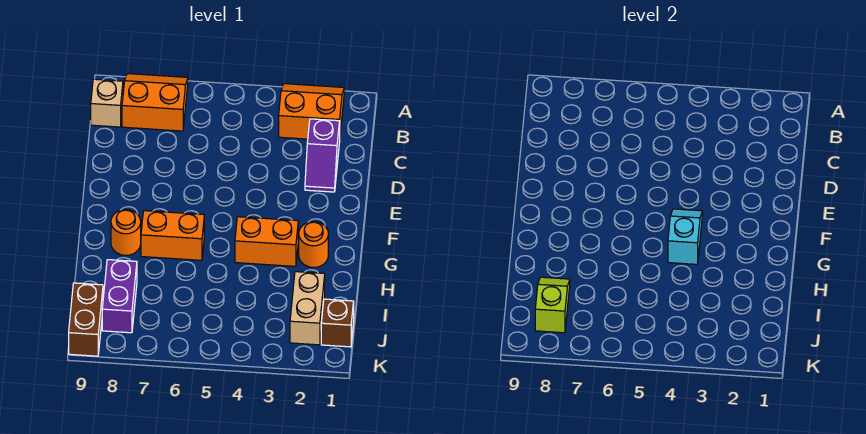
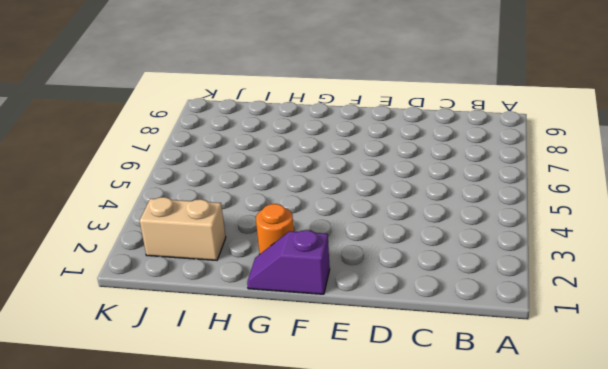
purple slope F1:G1 level 1 top F -> purple slope C2:D2 level 1 top C
none -> orange slope A2:B3 level 1 top B
none -> orange slope A7:B8 level 1 top B
none -> tan brick B9 level 1

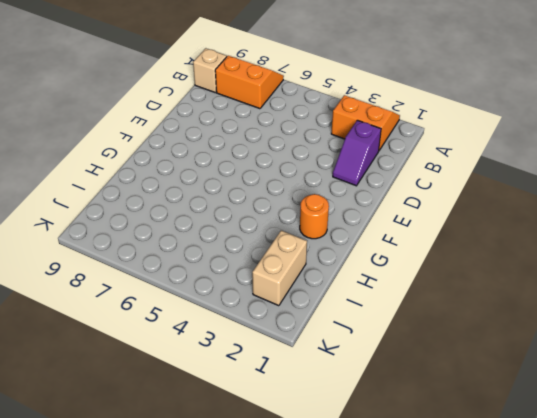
none -> orange brick G3:G4 level 1
none -> orange brick G6:G7 level 1
none -> orange round brick G8 level 1

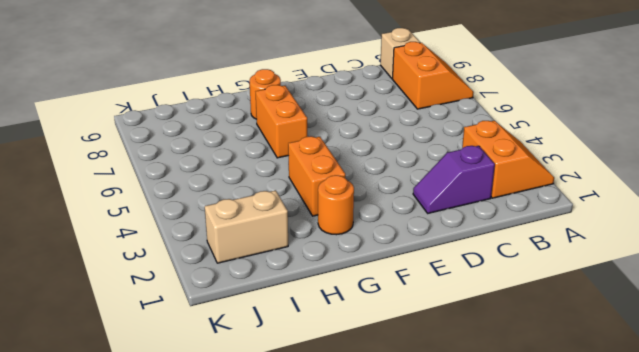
none -> purple brick I8:J8 level 1
none -> brown brick J1 level 1
none -> brown brick J9:K9 level 1

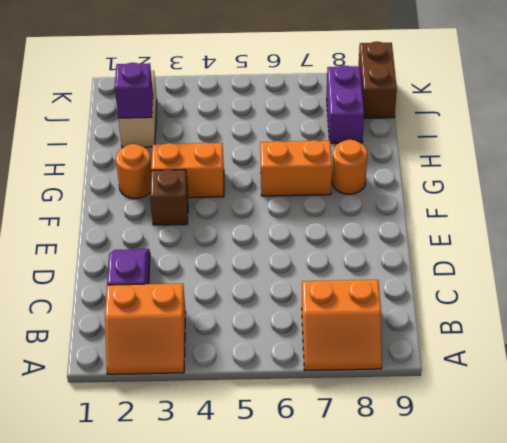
brown brick F3 level 1 -> brown brick J1 level 1
purple brick I2 level 2 -> none
none -> tan brick B9 level 1
none -> cyan slope F4:G4 level 2 top G
none -> lime slope I8:J8 level 2 top J

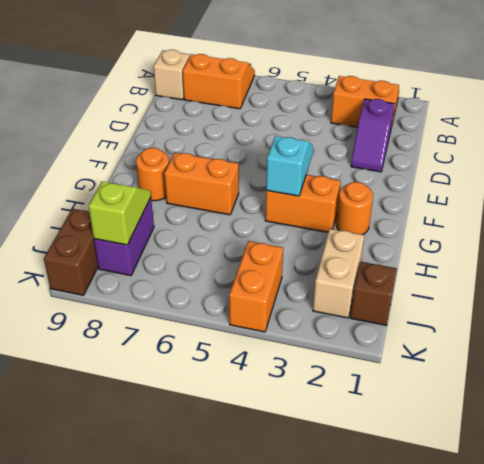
orange brick J4:K4 level 1 -> none

